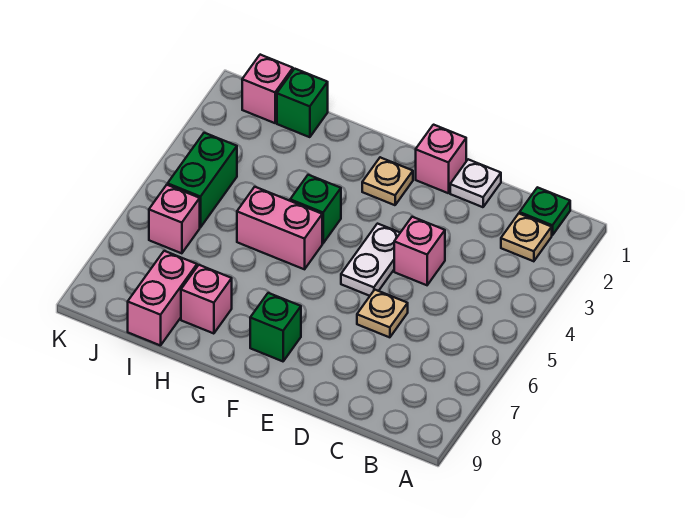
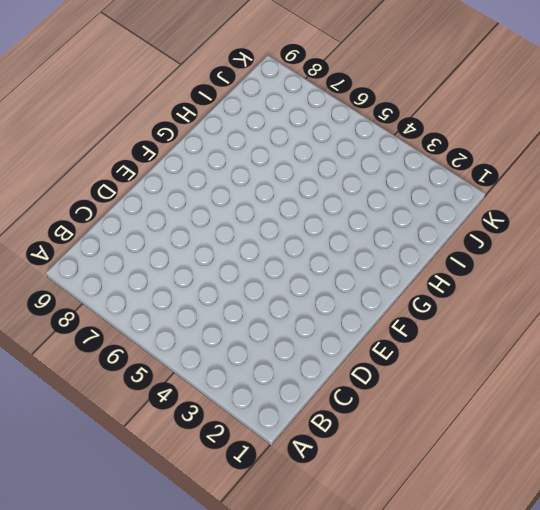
none -> green plate B1 level 1
none -> tan plate B2 level 1
none -> white plate D1 level 1

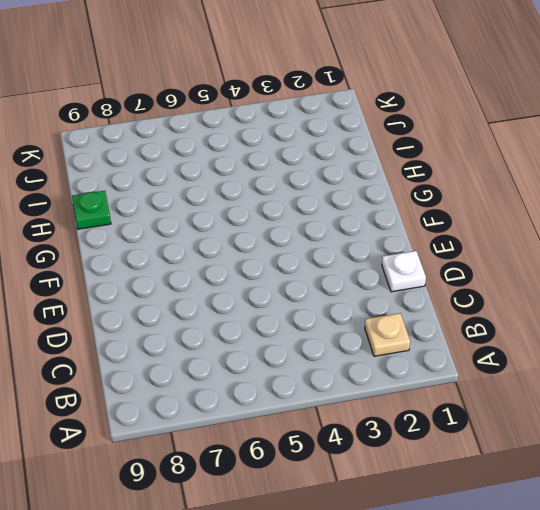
green plate H9 level 1 -> green plate B1 level 1
none -> pink brick D4 level 1
none -> tan plate D6 level 1
none -> pink brick E1 level 1

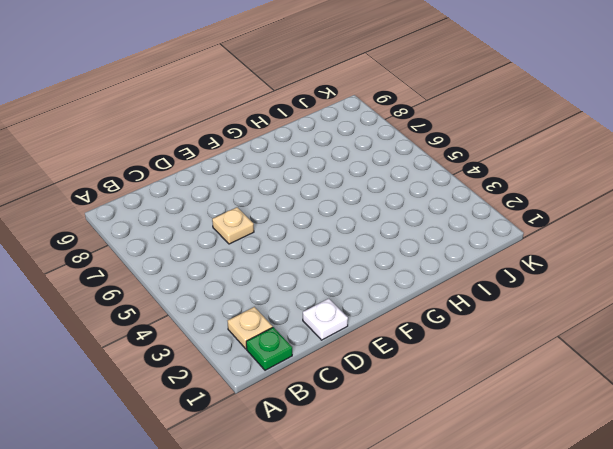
none -> pink brick D4 level 1
none -> pink brick E1 level 1
none -> white plate E4:E5 level 1

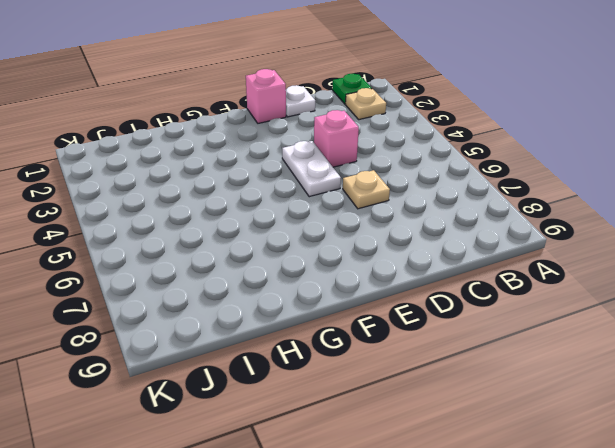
none -> tan plate F2 level 1
none -> green brick F8 level 1
none -> green brick G4 level 1

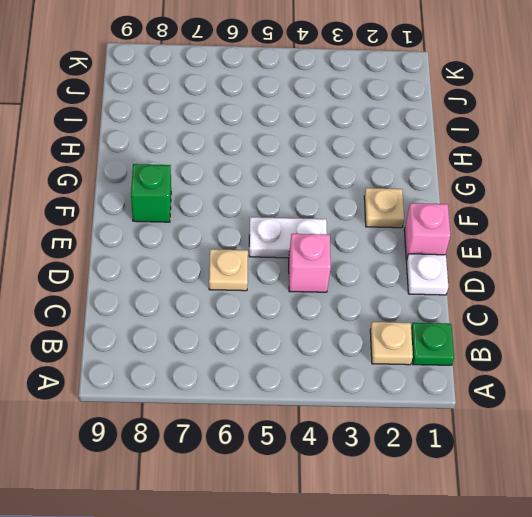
none -> green brick G4 level 1
none -> pink brick G5:H5 level 1
none -> pink brick H8 level 1

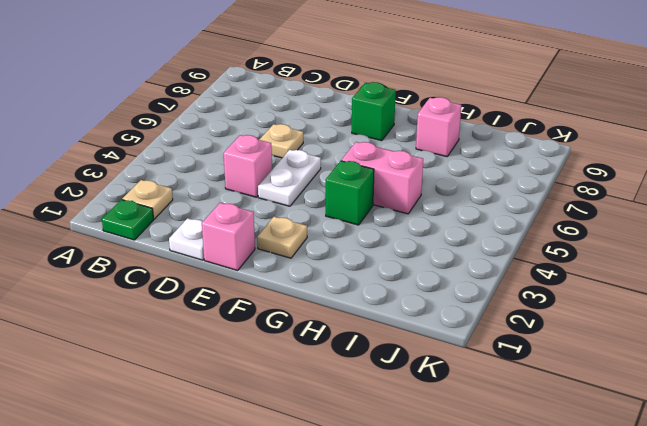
none -> green brick I1 level 1
none -> pink brick I8:I9 level 1
none -> pink brick J1 level 1

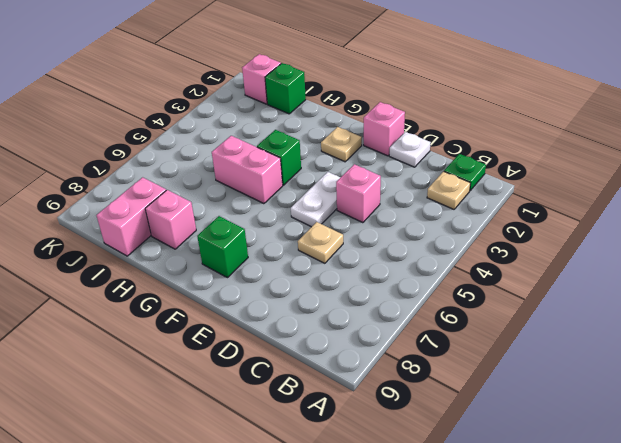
none -> green brick J4:J5 level 1
none -> pink brick J6 level 1

